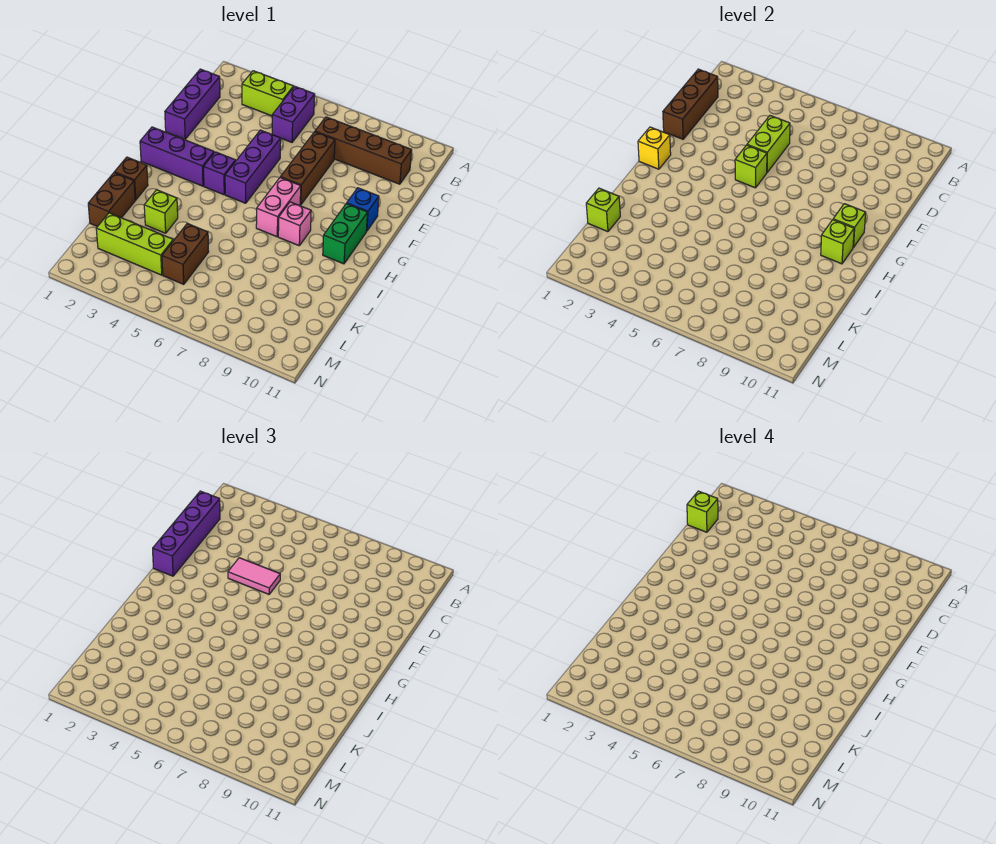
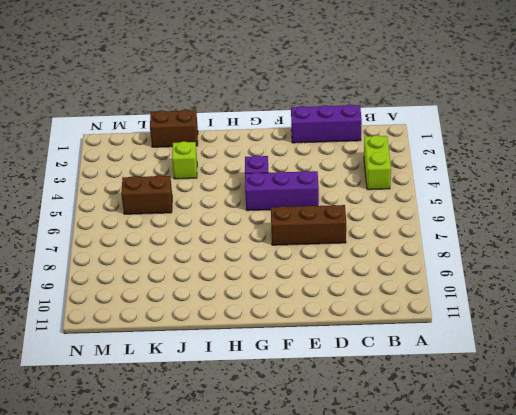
none -> purple brick B5:C5 level 1
none -> brown brick C7:C10 level 1
none -> blue brick F10 level 1

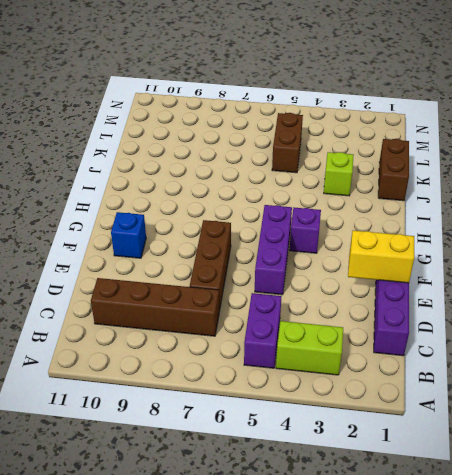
yellow brick E1:E2 level 2 -> brown brick C1:E1 level 2
none -> purple brick G1:G3 level 1
none -> pink brick G7:H7 level 1
none -> green brick G10:H10 level 1

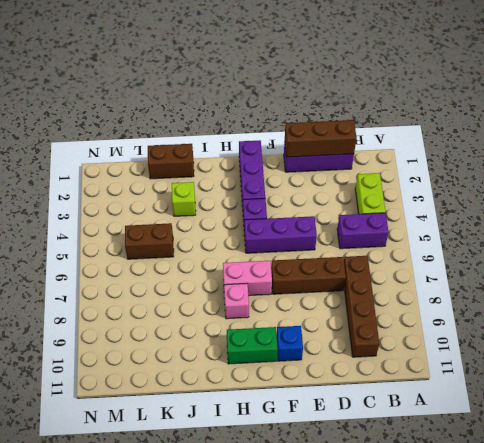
none -> brown brick I1 level 1
none -> lime brick L2:L4 level 1
none -> lime brick D5:E5 level 2

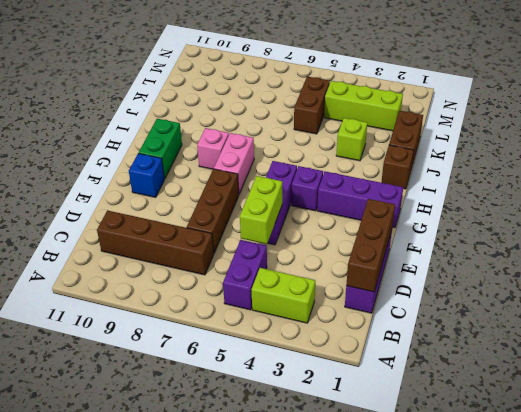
none -> lime brick F5 level 2
none -> yellow brick G1 level 2
none -> lime brick G10 level 2

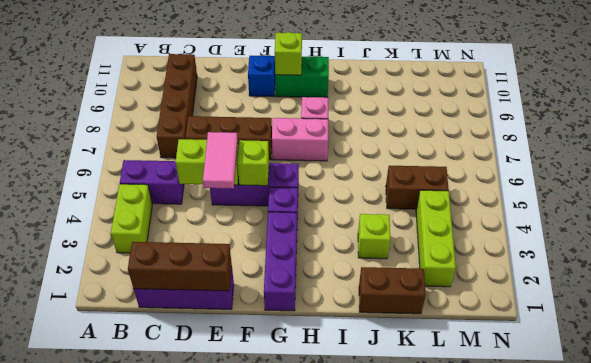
none -> brown brick I1 level 1
none -> yellow brick G1 level 2
none -> lime brick H10 level 2

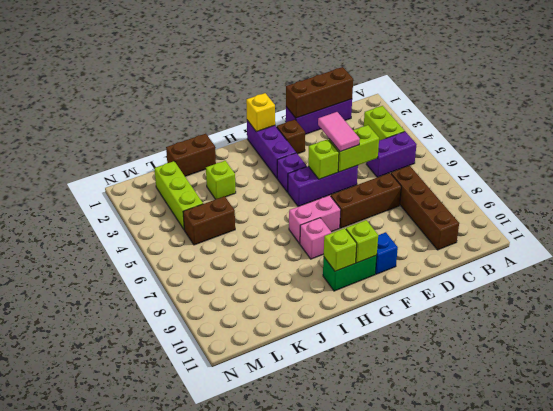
brown brick F2 level 1 -> brown brick I1 level 1
none -> lime brick K1 level 2
none -> purple brick C1:F1 level 3
none -> lime brick C1 level 4

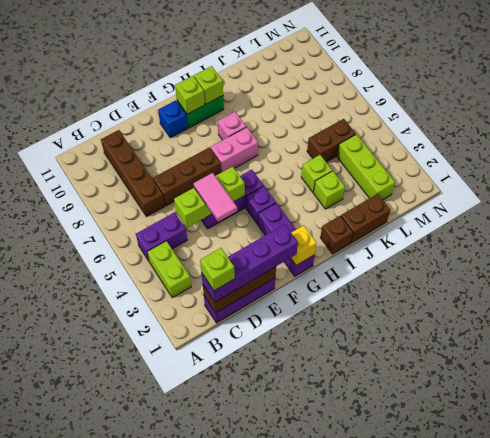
lime brick J4 level 1 -> lime brick K1 level 2

